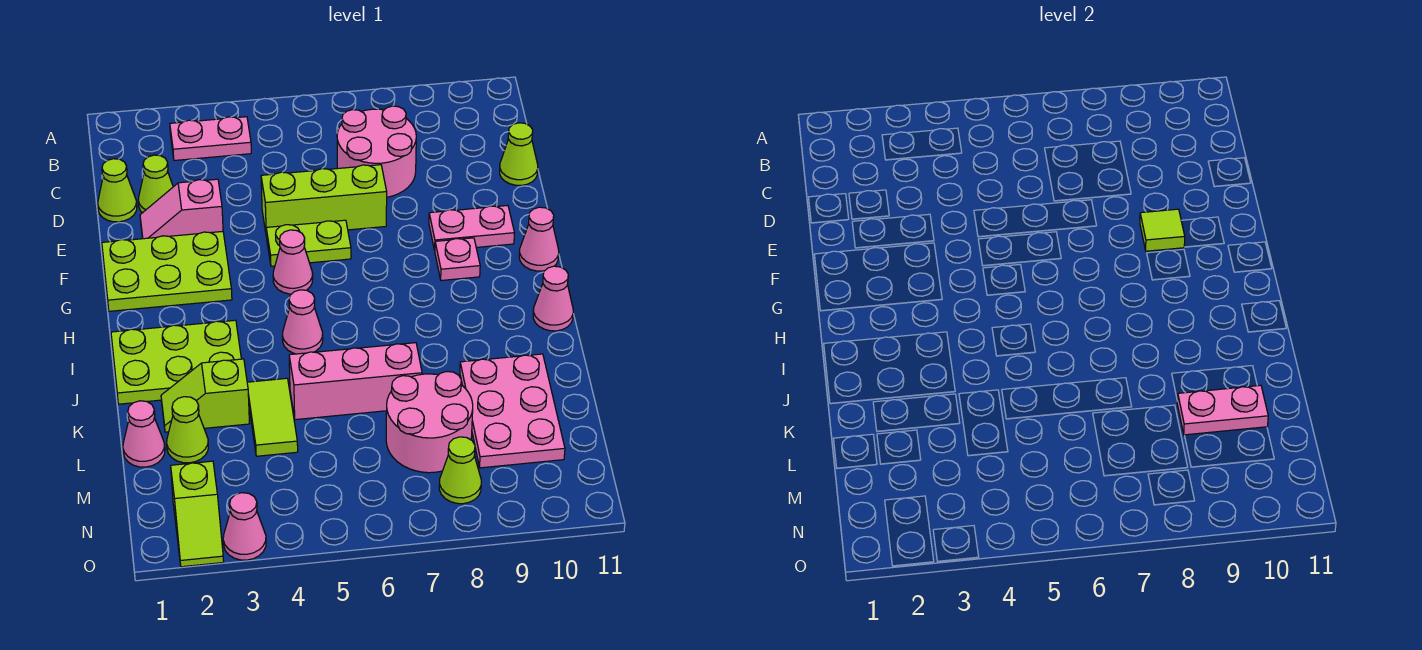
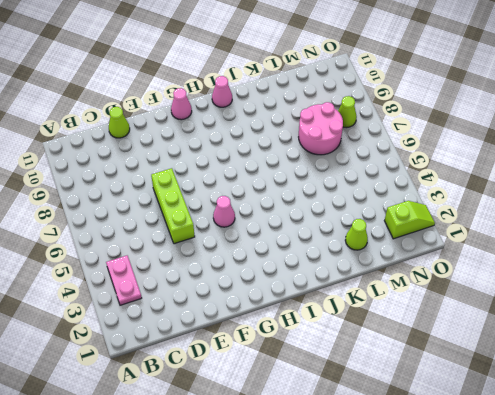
none -> pink round brick C7:D8 level 1
none -> lime cone D1 level 1
none -> lime cone D2 level 1

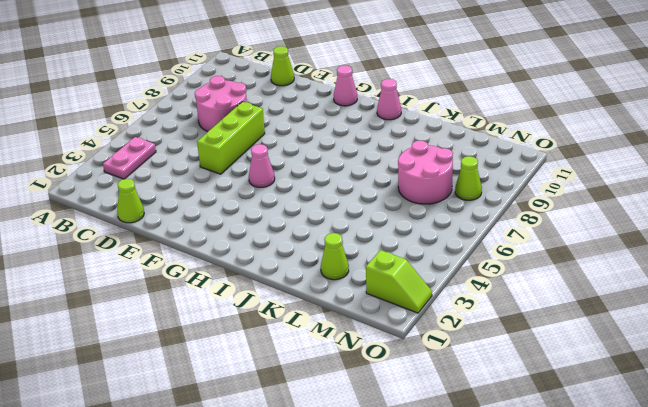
none -> lime cone D2 level 1
none -> pink slope E2:E3 level 1 top 3
none -> lime plate F1:G3 level 1

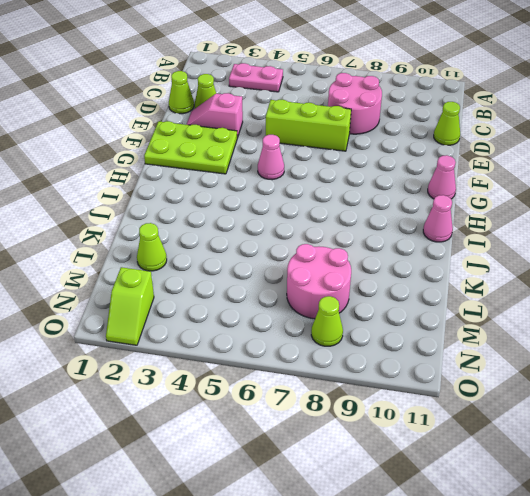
none -> lime plate F5:F6 level 1
none -> pink plate F9:F10 level 1
none -> pink plate G9 level 1

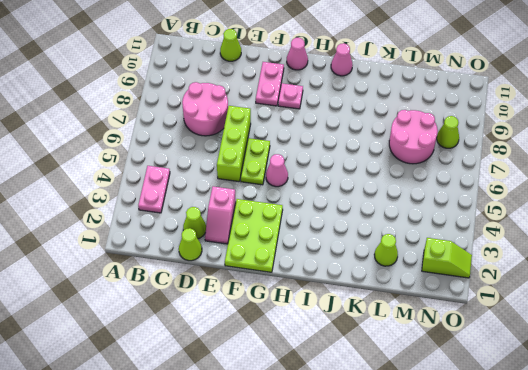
none -> lime plate I1:J3 level 1
none -> pink cone I5 level 1
none -> lime slope K2:K3 level 1 top 3

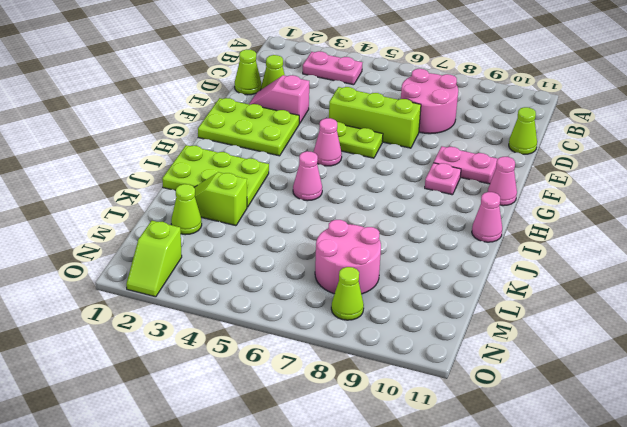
none -> lime tile K4:L4 level 1
none -> pink brick K5:K7 level 1
none -> pink plate K9:M10 level 1

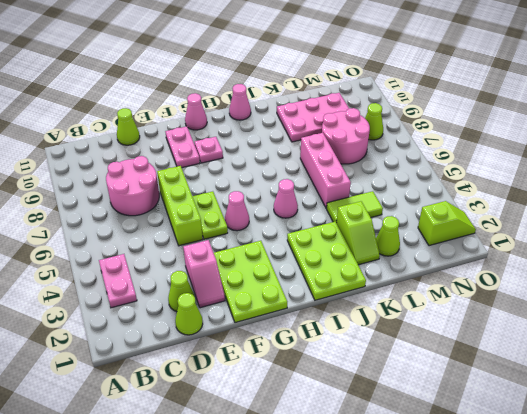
none -> pink cone L1 level 1
none -> pink cone O3 level 1
none -> lime tile F9 level 2

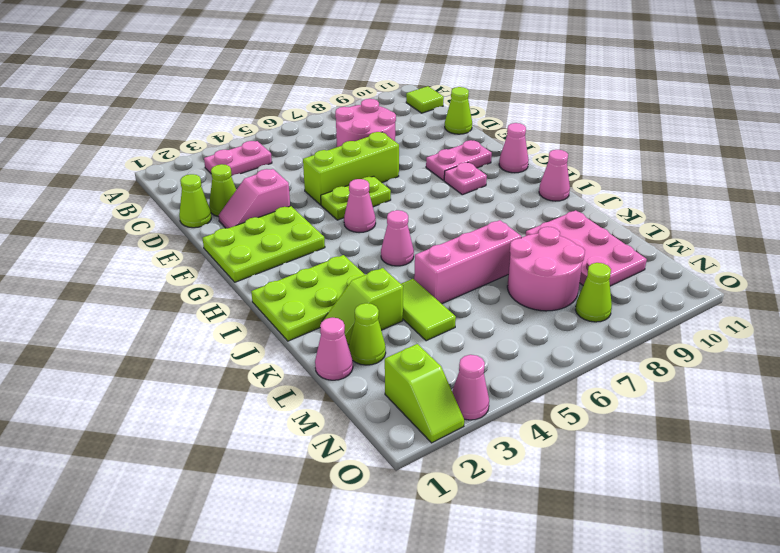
lime tile B11 level 1 -> lime tile F9 level 2
none -> pink plate L9:L10 level 2

